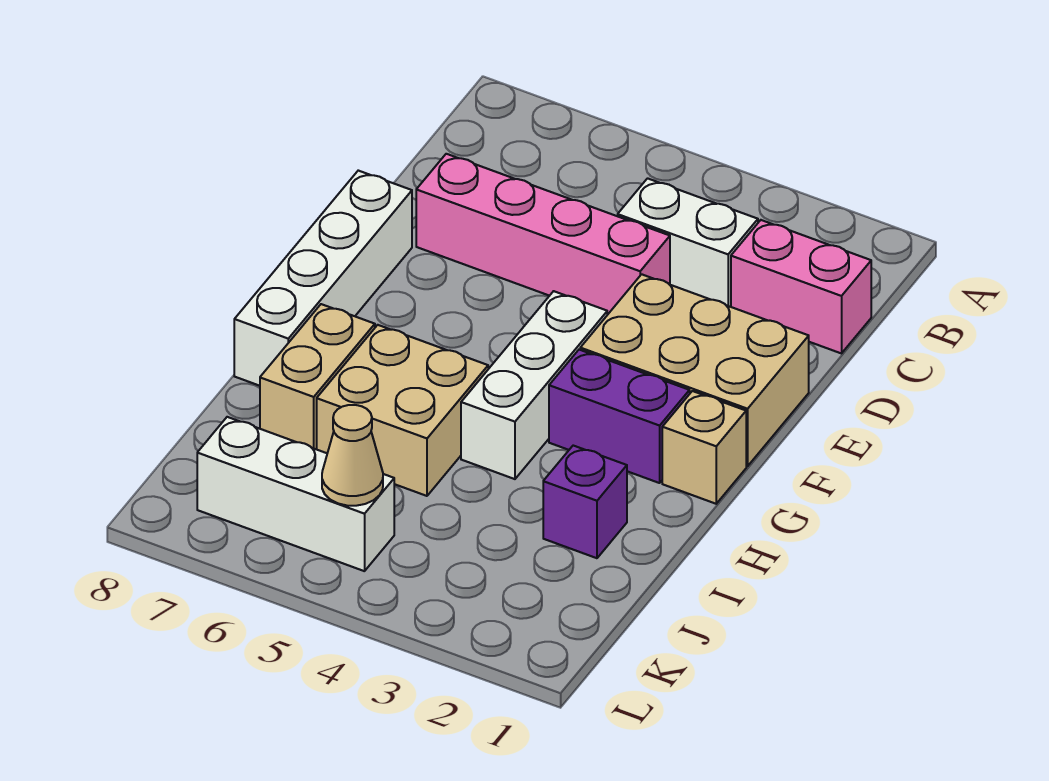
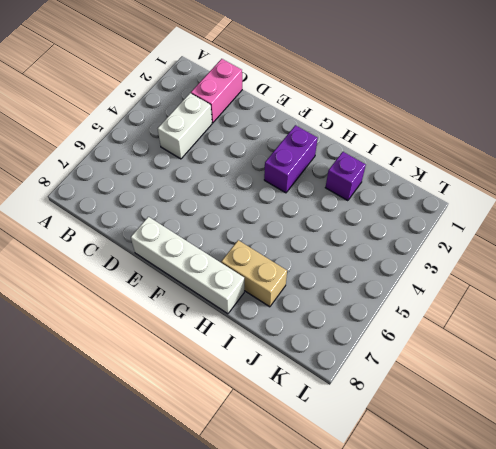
none -> pink brick D4:D7 level 1
none -> tan brick E1:F3 level 1
none -> white brick F4:H4 level 1

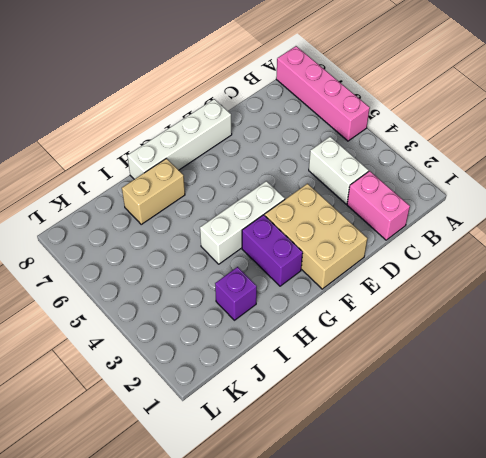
pink brick A5:A8 level 1 -> pink brick D4:D7 level 1
none -> tan brick G1 level 1
none -> tan brick H5:I6 level 1
none -> white brick K5:K7 level 1

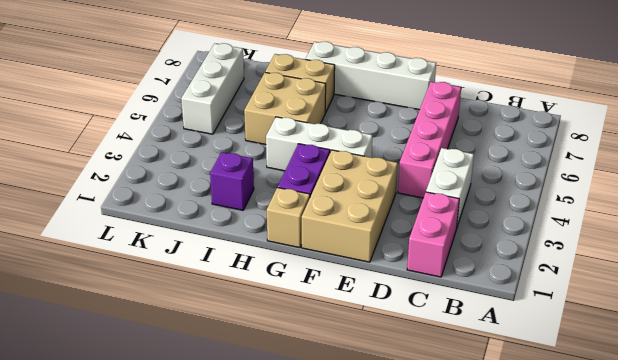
none -> tan cone K5 level 2

